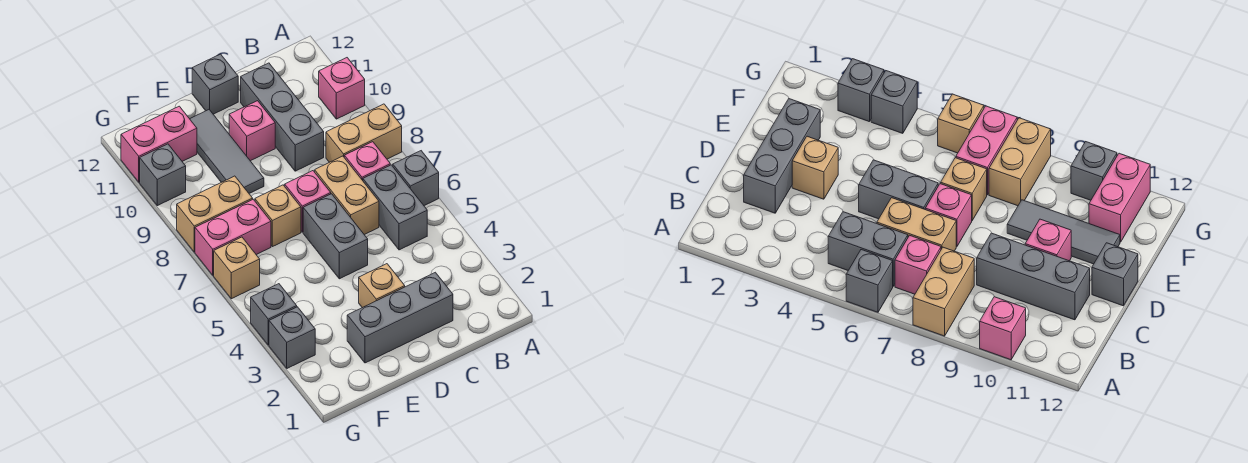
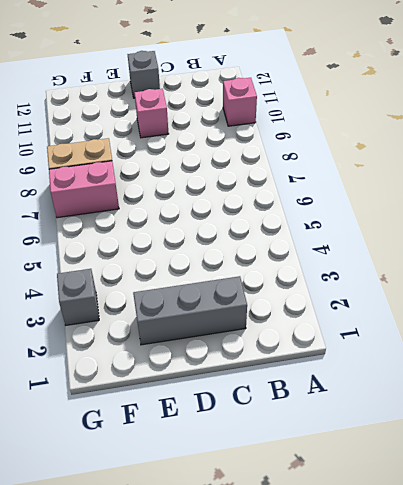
none -> grey brick A6 level 1
none -> tan brick A8:B8 level 1
none -> grey brick B5:B6 level 1

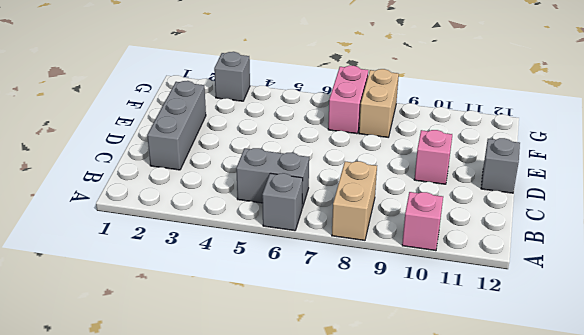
none -> pink brick B7 level 1
none -> tan brick C6:C7 level 1
none -> grey brick C9:C11 level 1

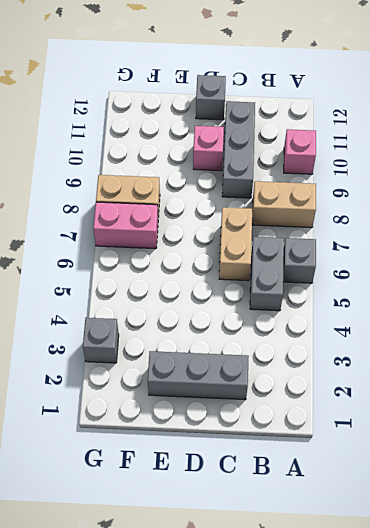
none -> pink brick B7 level 1
none -> tan brick D3 level 1
none -> grey brick D5:D6 level 1

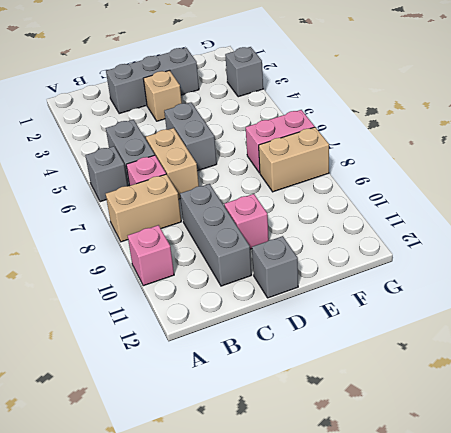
none -> pink brick D7 level 1
none -> tan brick E7 level 1
none -> grey tile E9:E11 level 1

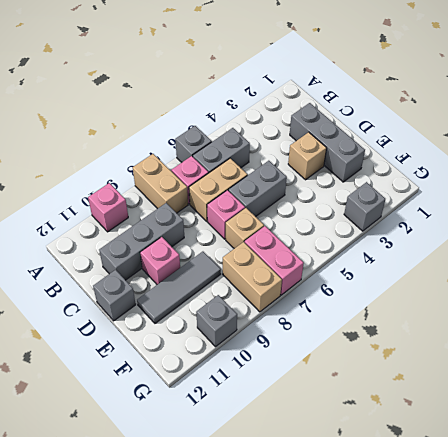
none -> pink brick F11:G11 level 1
none -> grey brick G4 level 1
none -> tan brick G6 level 1

